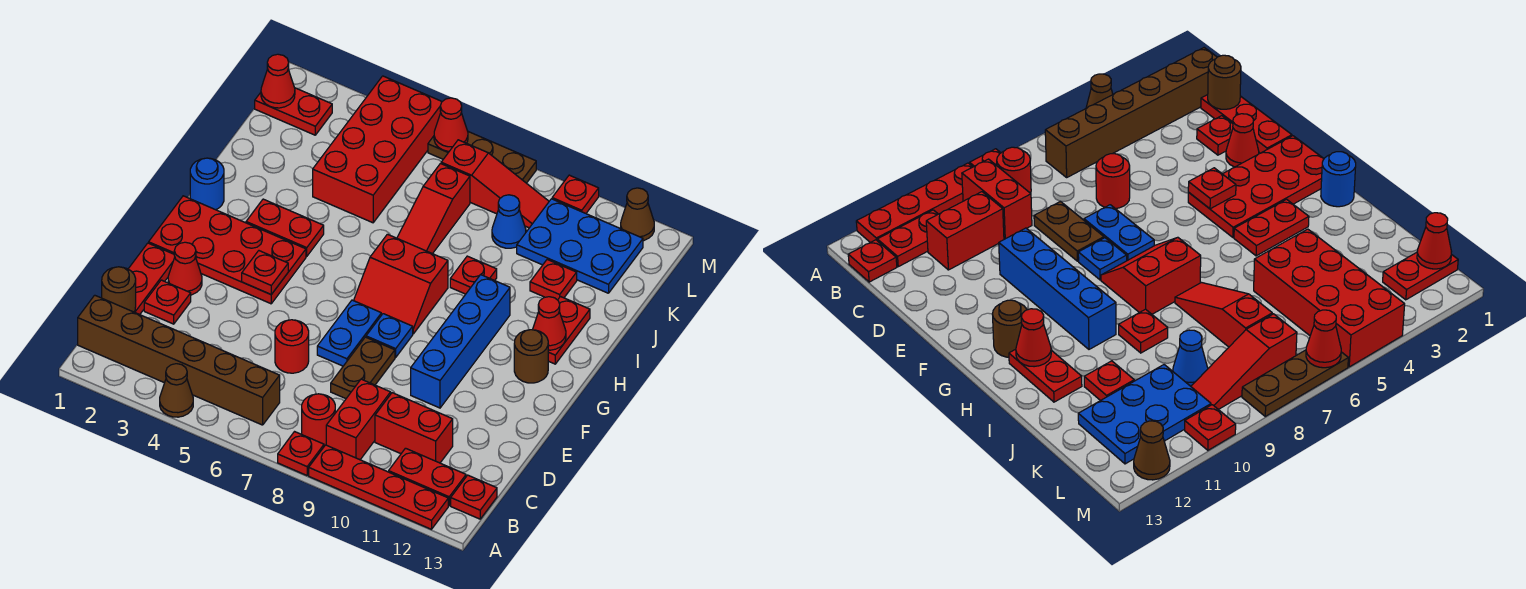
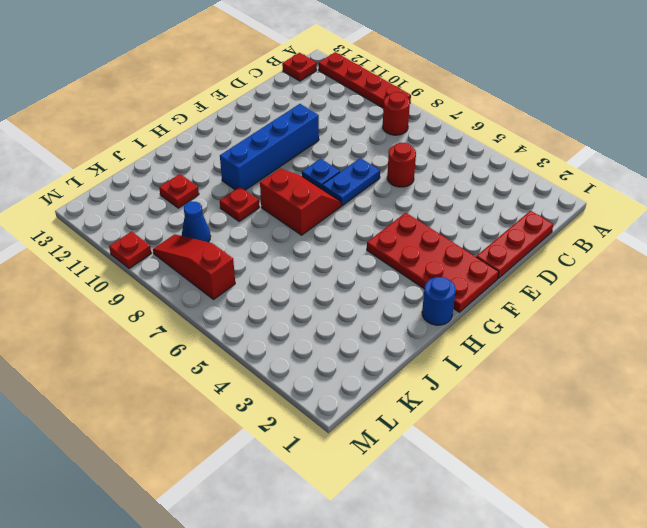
none -> brown cone A4 level 1
none -> red plate A8 level 1
none -> brown brick B1:B6 level 1
none -> red brick B9:C9 level 1

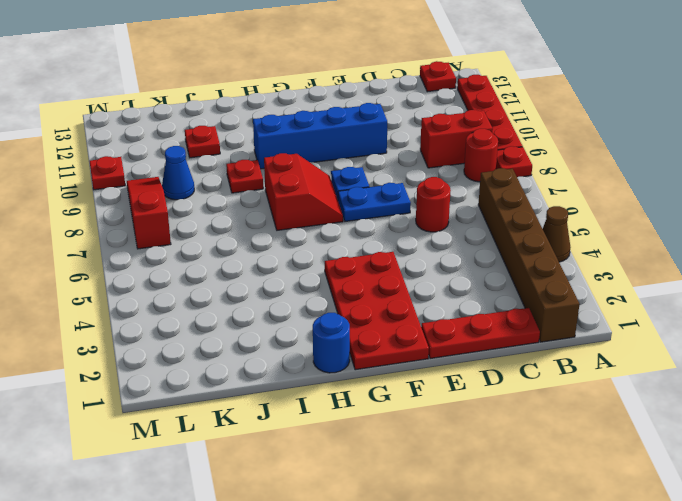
none -> red plate B11:B12 level 1
none -> red brick C10:C11 level 1
none -> red plate D2 level 1
none -> brown plate D8:E8 level 1

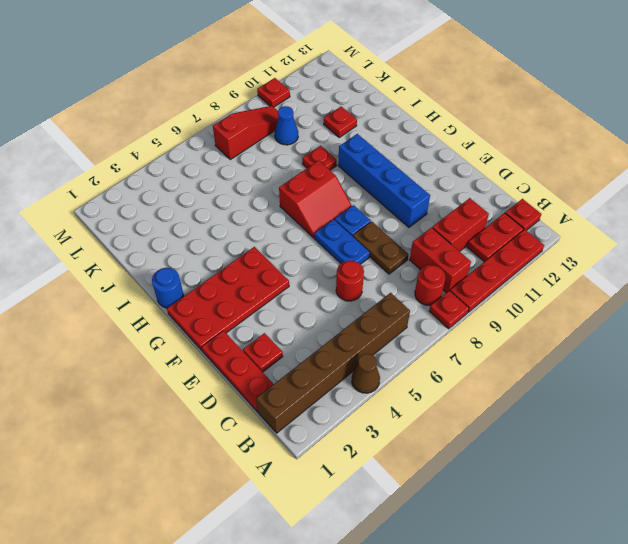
none -> red cone E2 level 1
none -> brown round brick G12 level 1
none -> red plate H3:H4 level 1
none -> red plate H12:I12 level 1

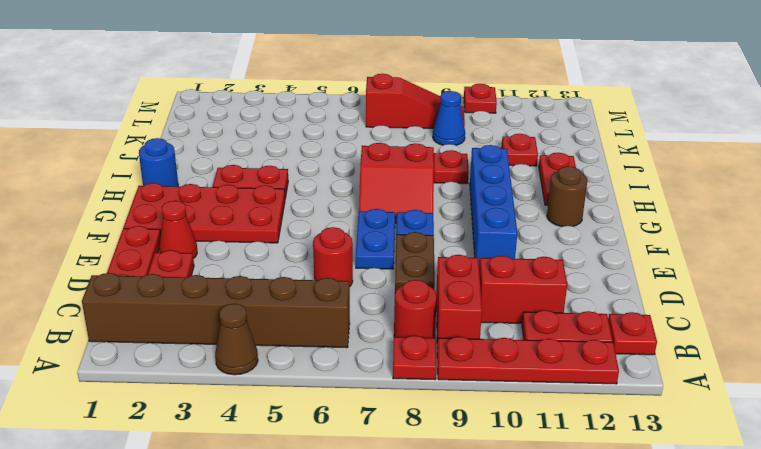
none -> red slope I7:K7 level 1 top K
none -> red brick J4:M5 level 1
none -> blue plate K10:L12 level 1
none -> red plate L1:L2 level 1

